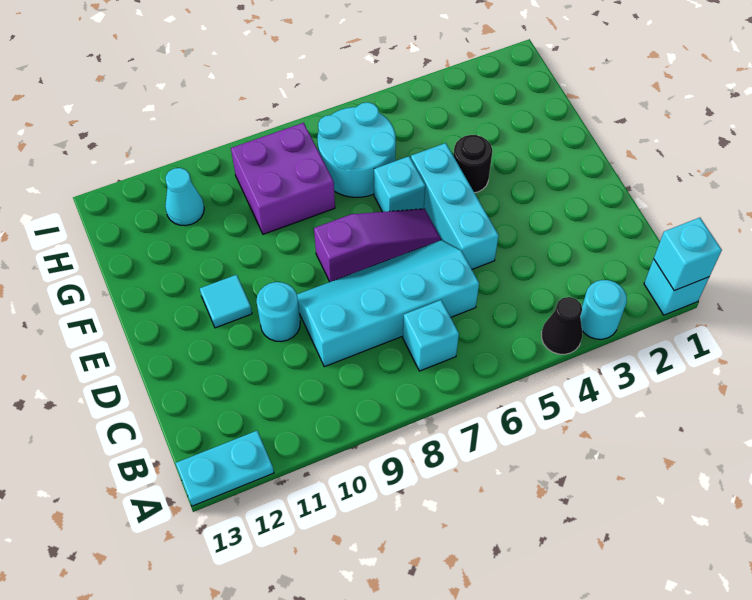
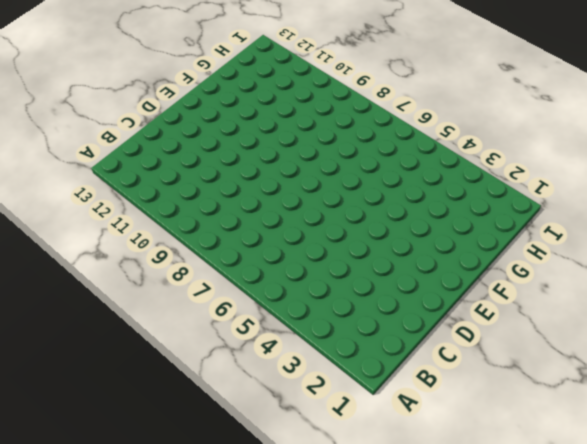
none -> cyan brick A1 level 1
none -> cyan round brick A3 level 1
none -> black cone A4 level 1

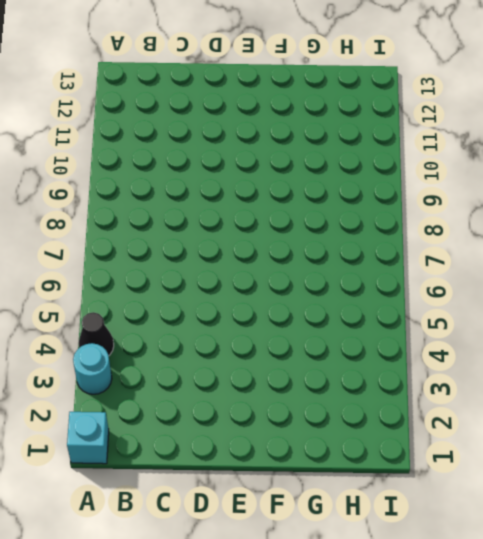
none -> cyan plate A12:A13 level 1
none -> cyan brick B7 level 1
none -> cyan slope C6:D9 level 1 top C

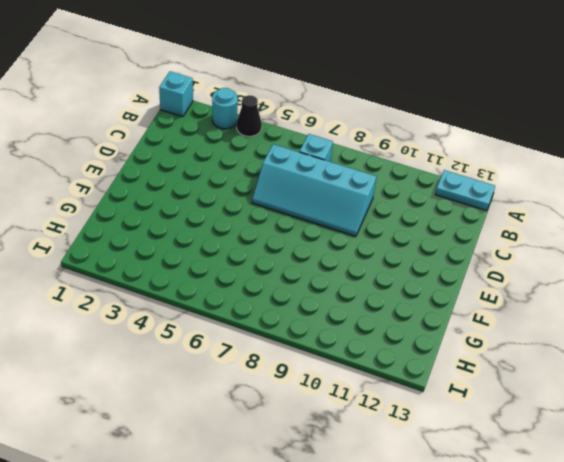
none -> cyan brick D5:F5 level 1
none -> cyan round brick D10 level 1
none -> purple slope E6:E8 level 1 top 8

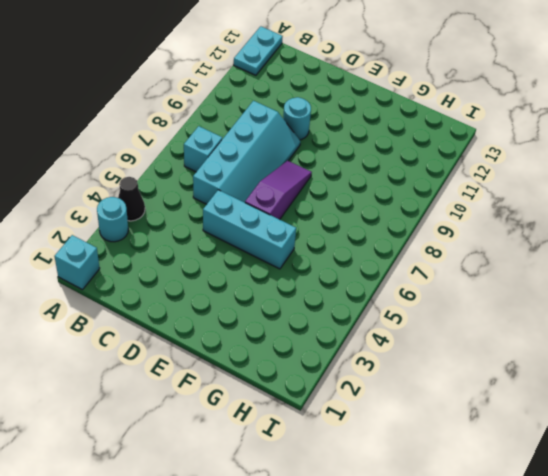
purple slope E6:E8 level 1 top 6 -> purple slope E6:E8 level 1 top 8
none -> cyan tile E11 level 1
none -> black round brick F4 level 1
none -> cyan brick F6 level 1

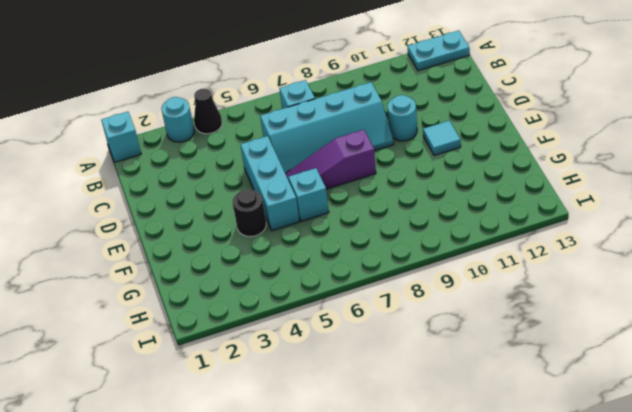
none -> cyan round brick G6:H7 level 1
none -> purple brick G8:H9 level 1
none -> cyan cone H11 level 1

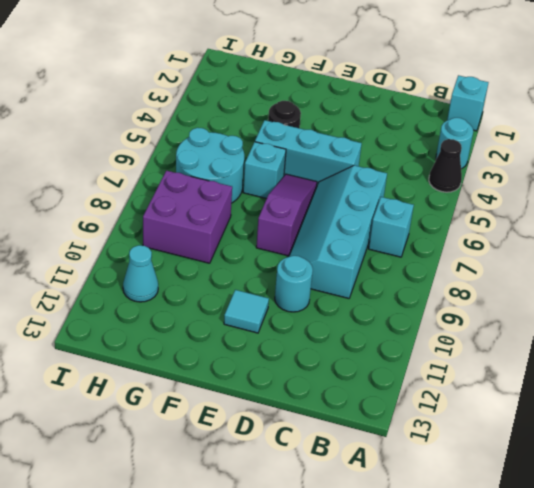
none -> cyan plate A12:A13 level 1
none -> cyan brick A1 level 2

